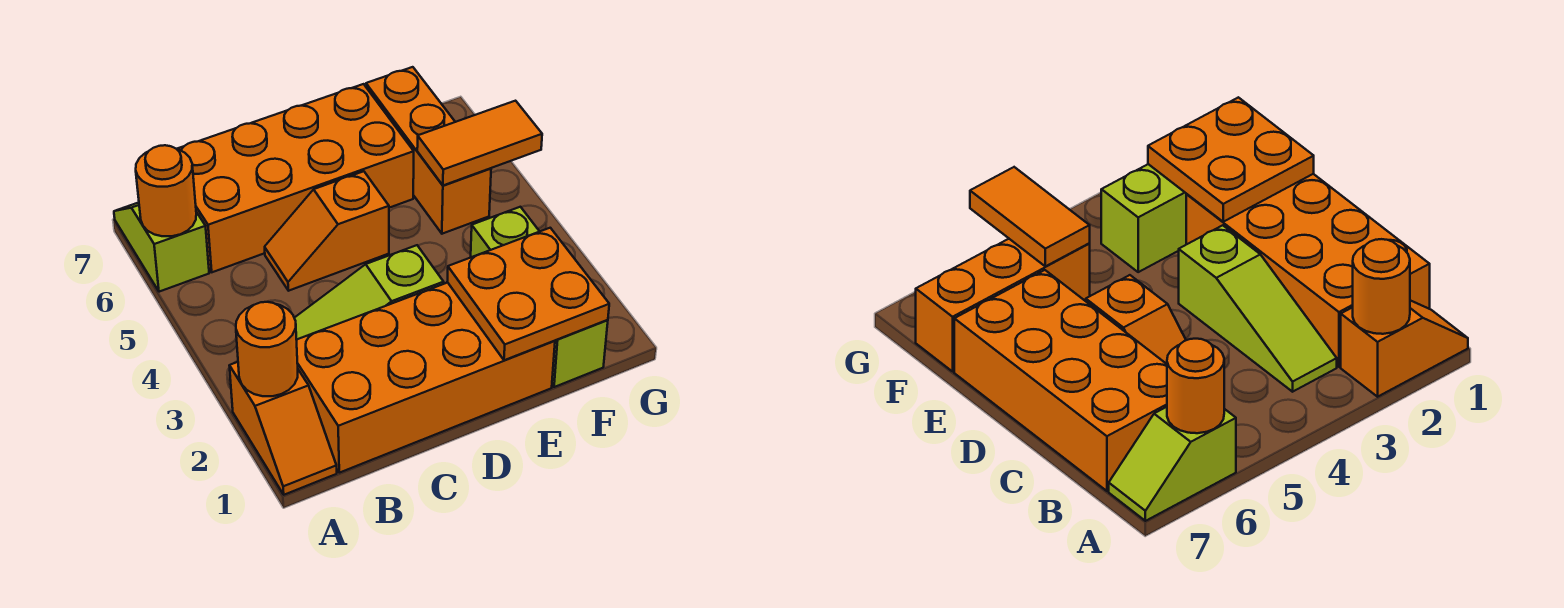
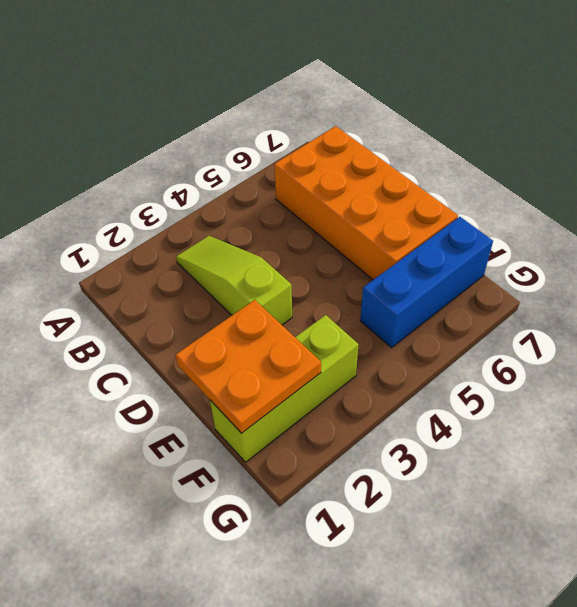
blue brick F5:F7 level 1 -> orange brick F5:F7 level 1
none -> orange slope A1:A2 level 1 top 2
none -> lime slope A6:A7 level 1 top 6
none -> orange brick B1:E2 level 1

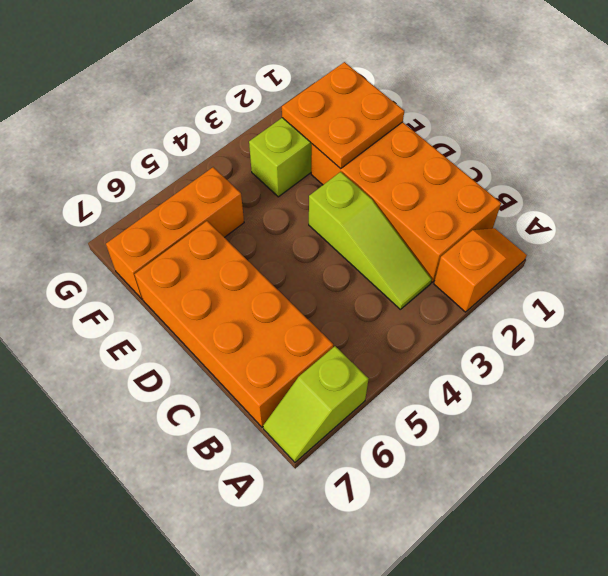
none -> orange slope C5:D5 level 1 top D
none -> orange round brick A2 level 2
none -> orange round brick A6 level 2

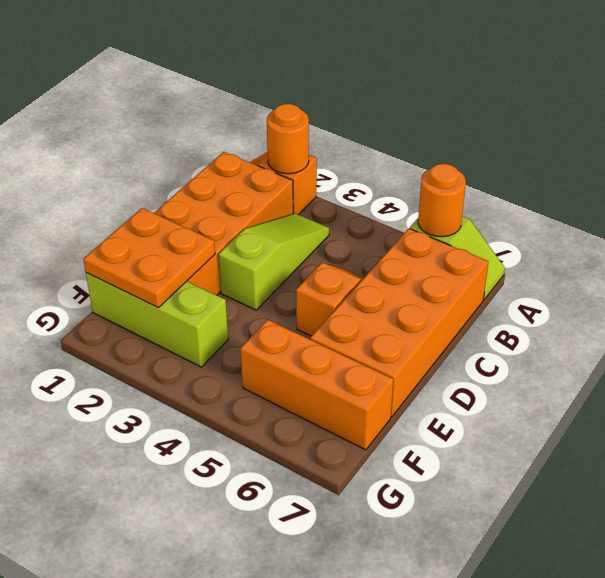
none -> orange tile F5:G5 level 2

